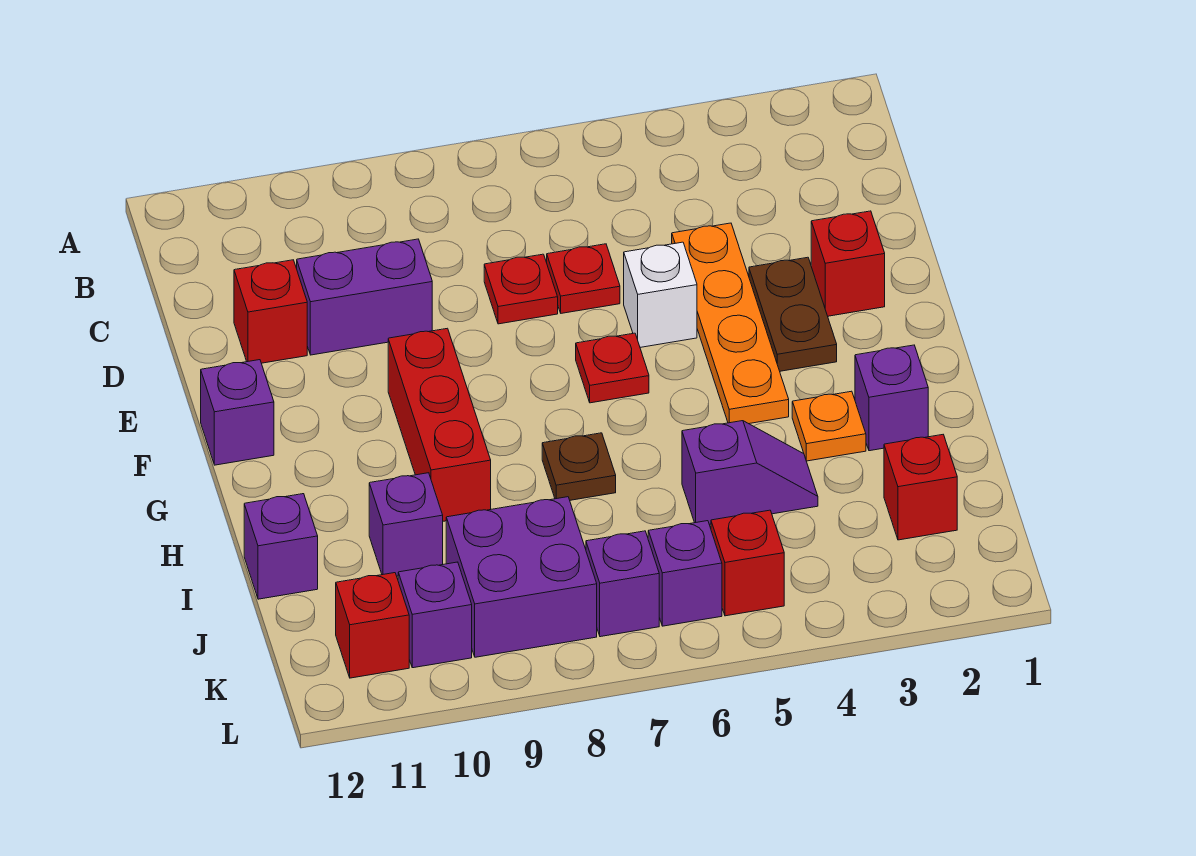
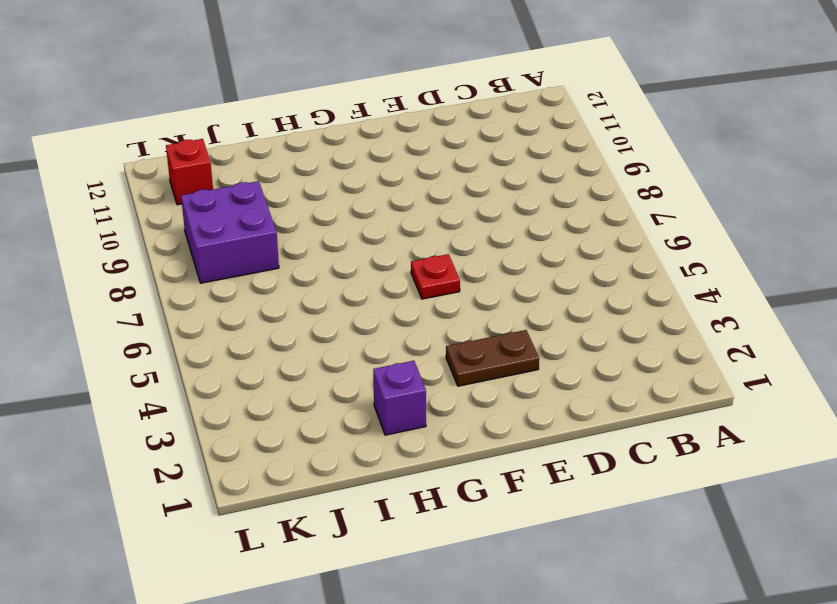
none -> orange plate D4:G4 level 1
none -> red plate D6 level 1
none -> red plate D7 level 1

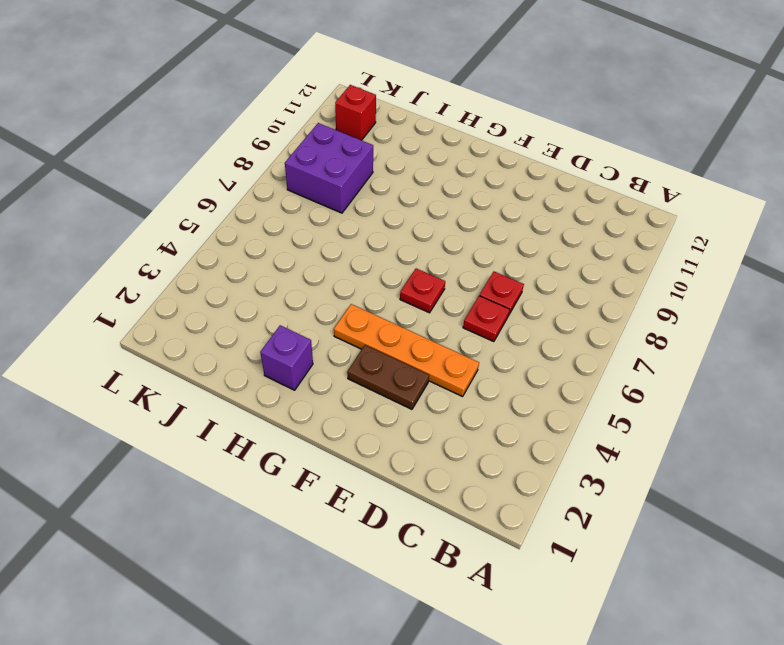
none -> purple brick D9:D10 level 1
none -> red brick D11 level 1
none -> red brick E2 level 1

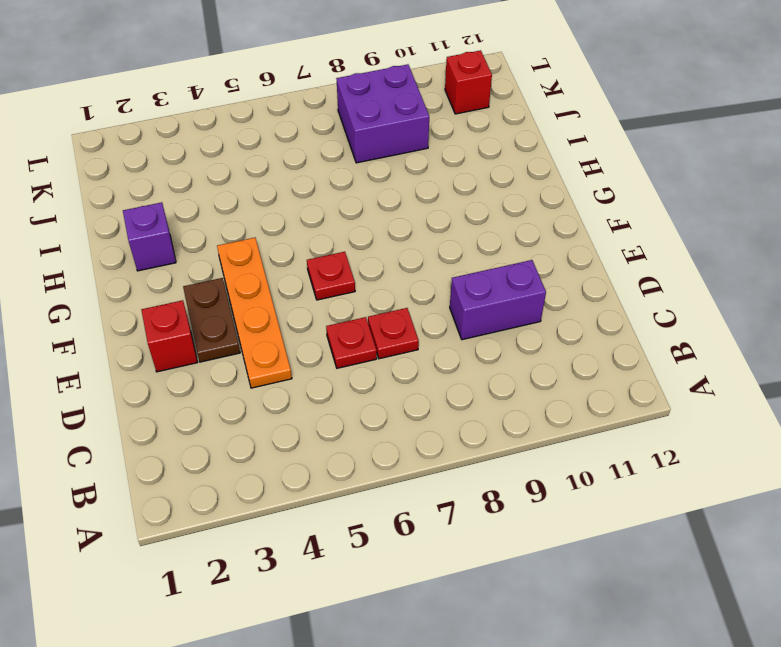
none -> red brick D11 level 1
none -> white brick E5 level 1
none -> red brick F9:H9 level 1

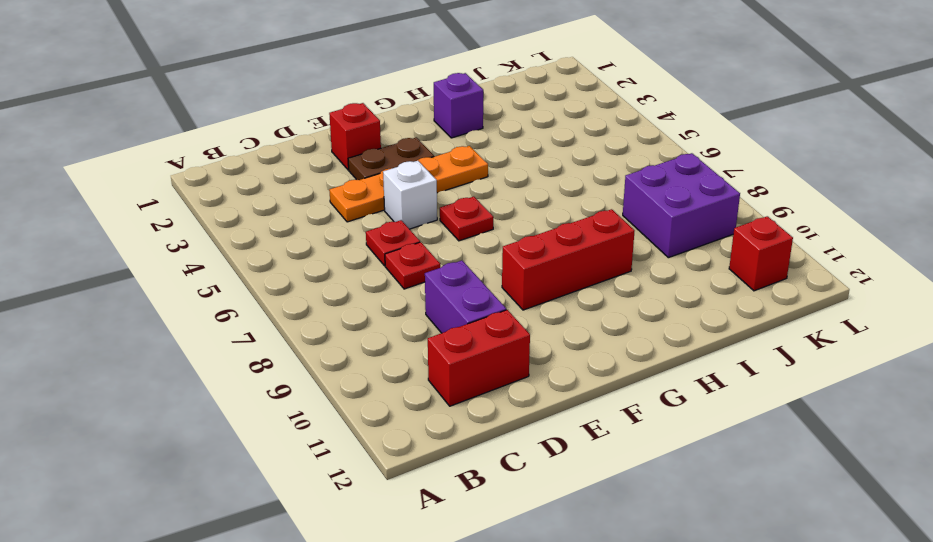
red brick C11:D11 level 1 -> red brick D11 level 1
none -> purple brick F12 level 1
none -> orange plate H3 level 1
none -> brown plate H7 level 1

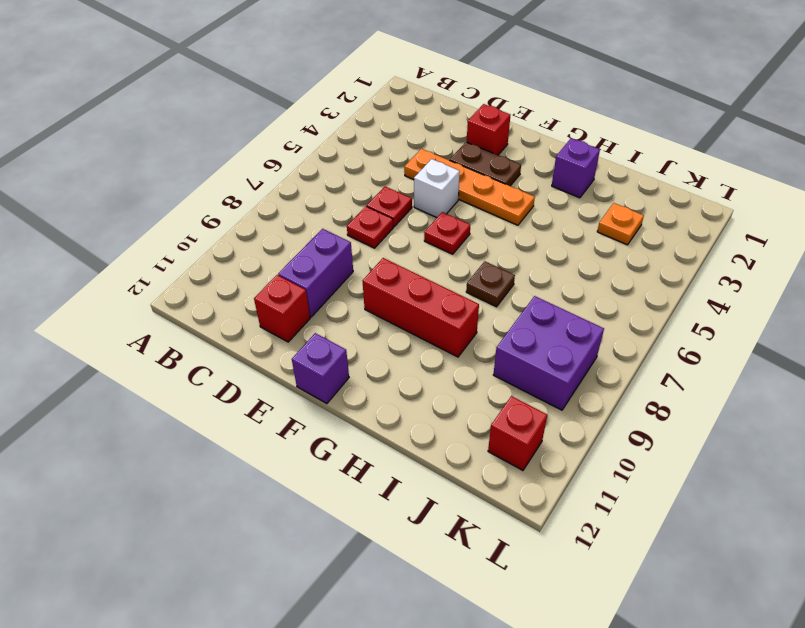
orange plate J3 level 1 -> orange plate H3 level 1
none -> purple slope I4:I5 level 1 top 5
none -> purple brick I10 level 1
none -> purple brick I12 level 1

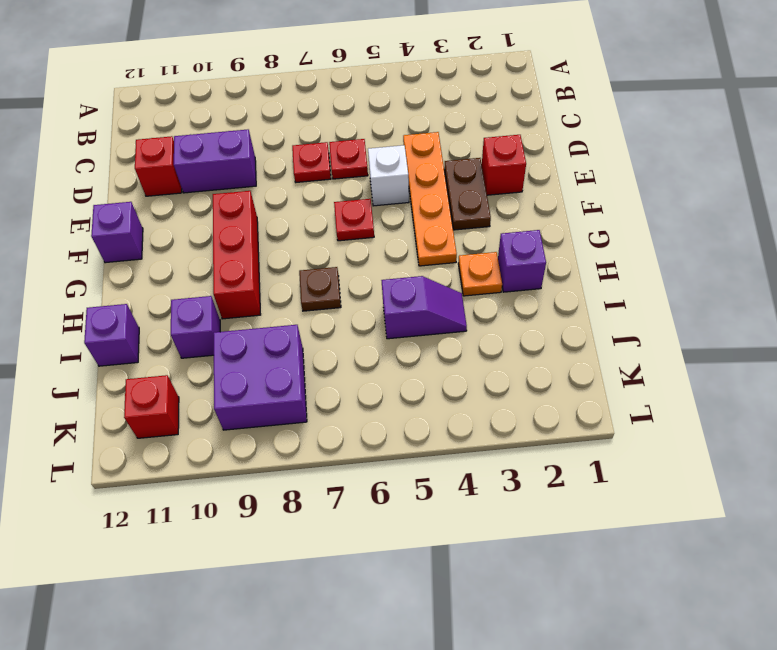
none -> red brick J2 level 1
none -> red brick K5 level 1
none -> purple brick K6 level 1

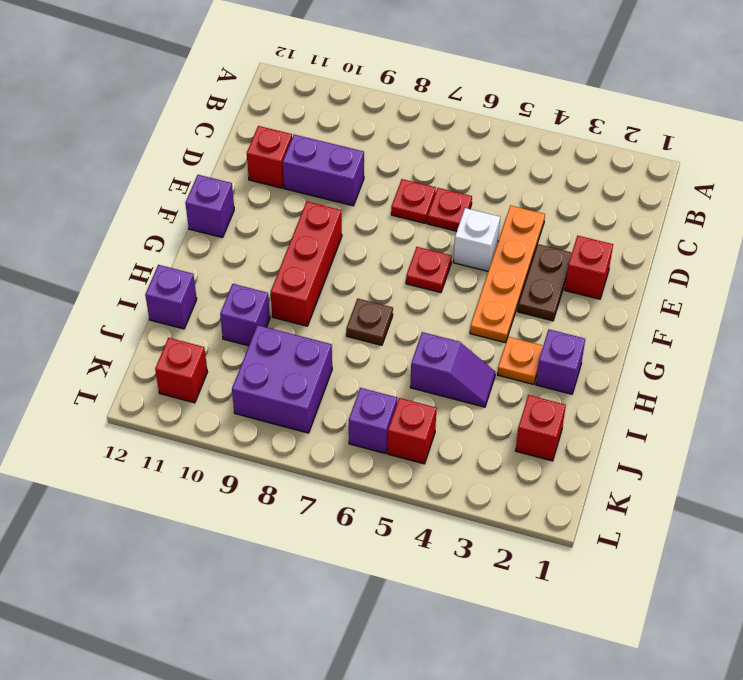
none -> purple brick K7 level 1
none -> purple brick K10 level 1

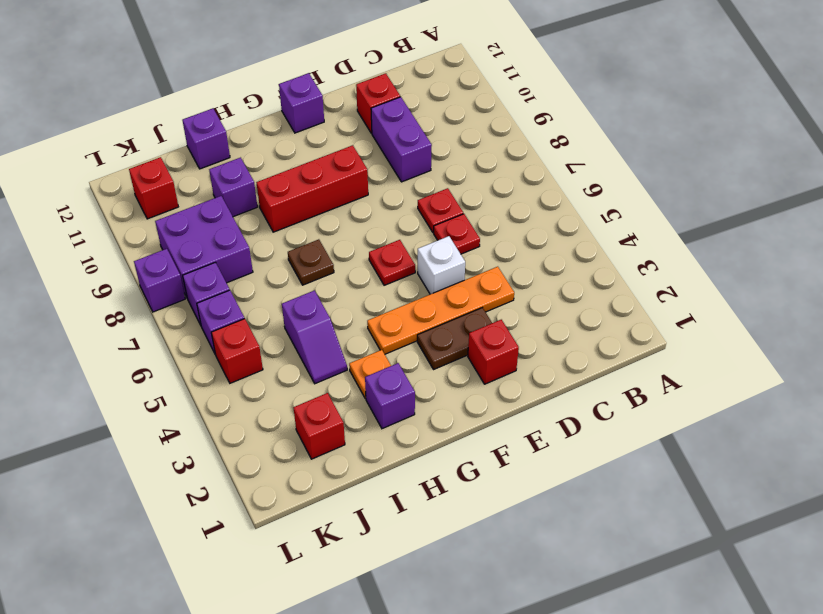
purple brick L8 level 1 -> purple brick K10 level 1

